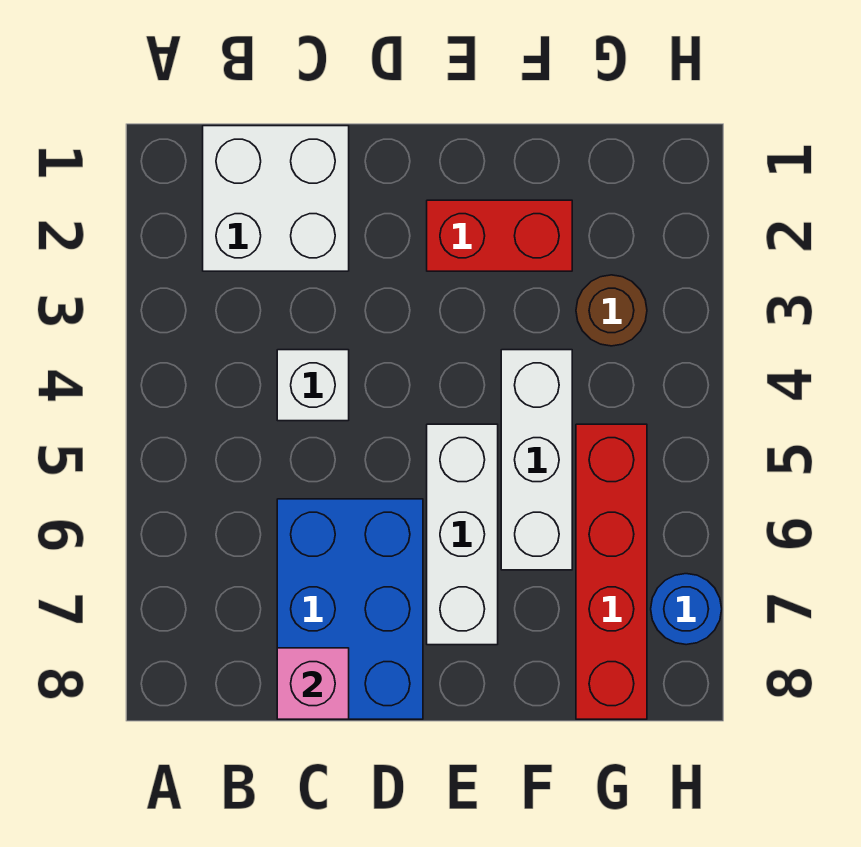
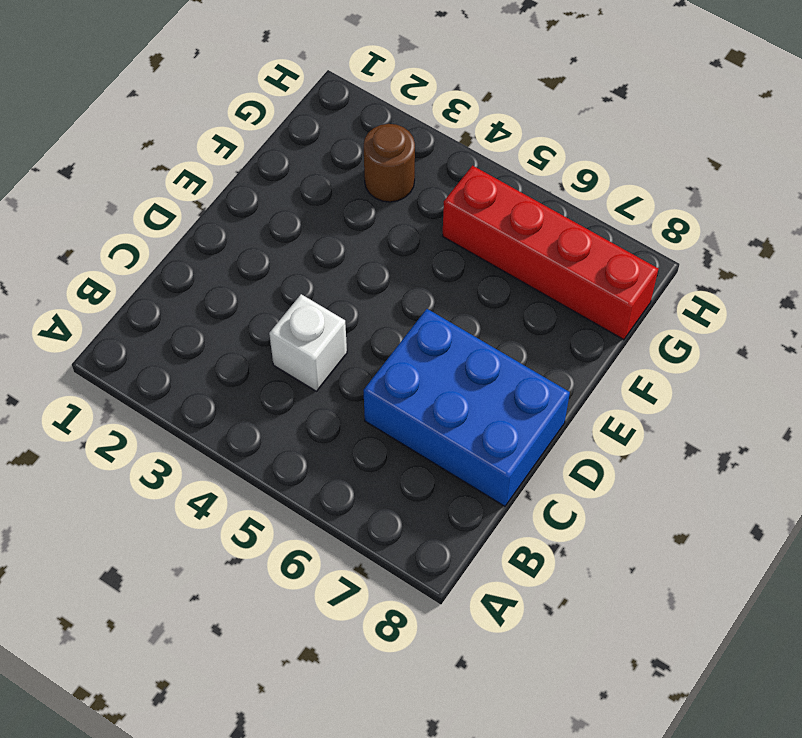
none -> white brick B1:C2 level 1
none -> red brick E2:F2 level 1

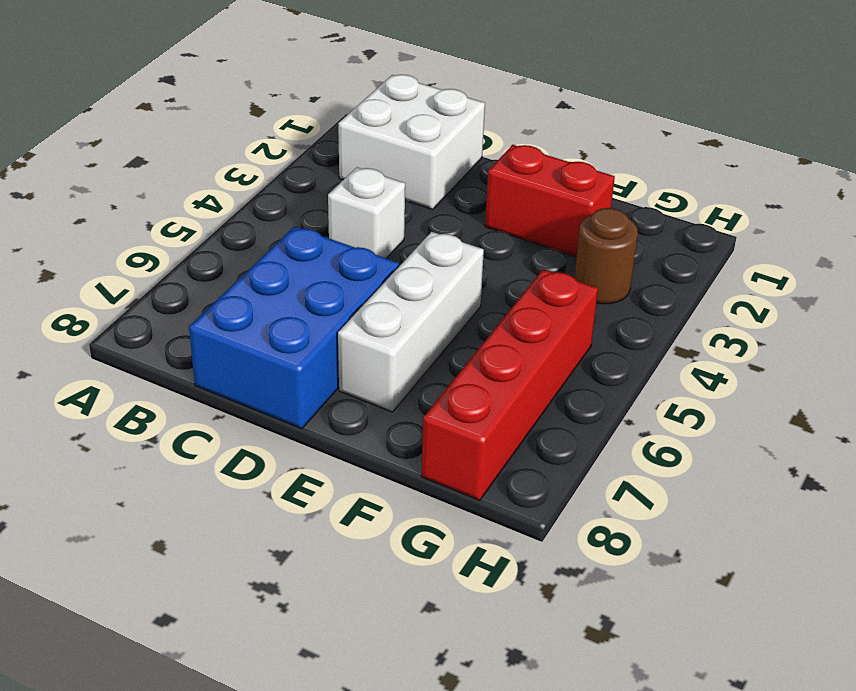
none -> white brick F4:F6 level 1
none -> blue round brick H7 level 1

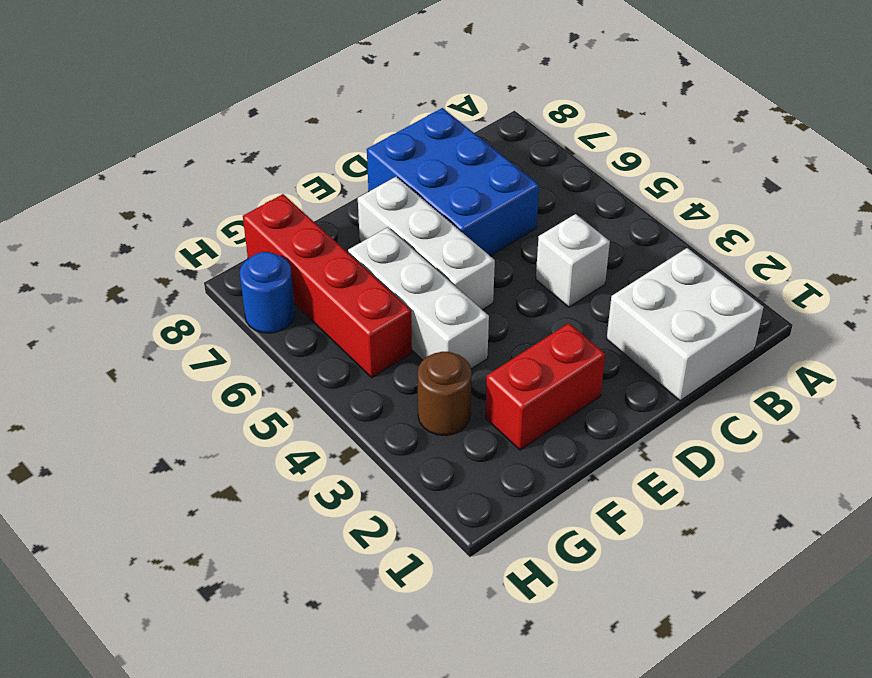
none -> pink brick C8 level 2

